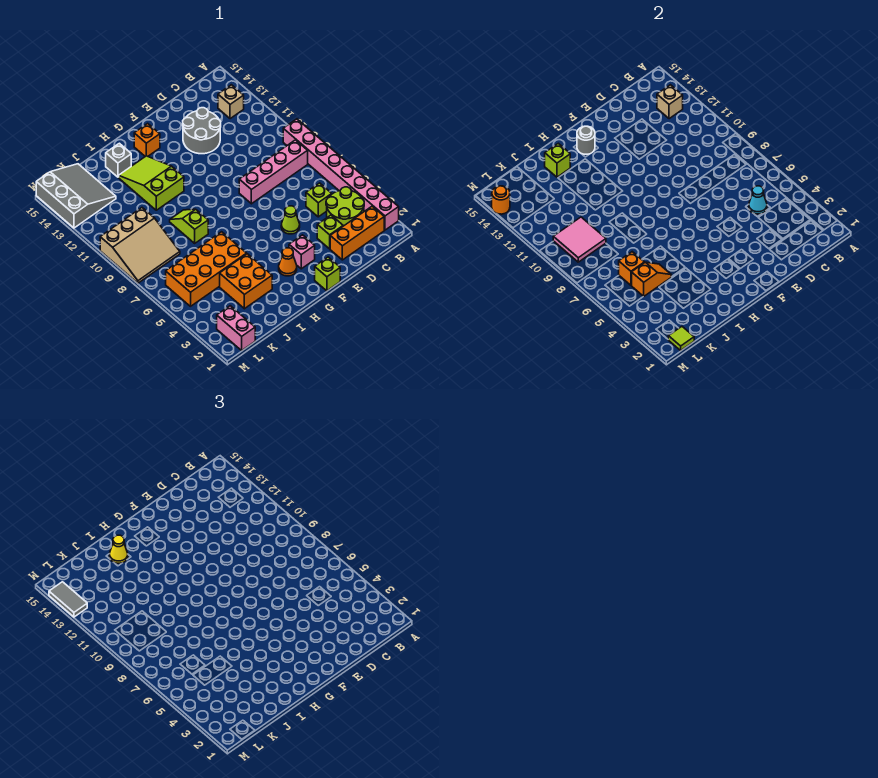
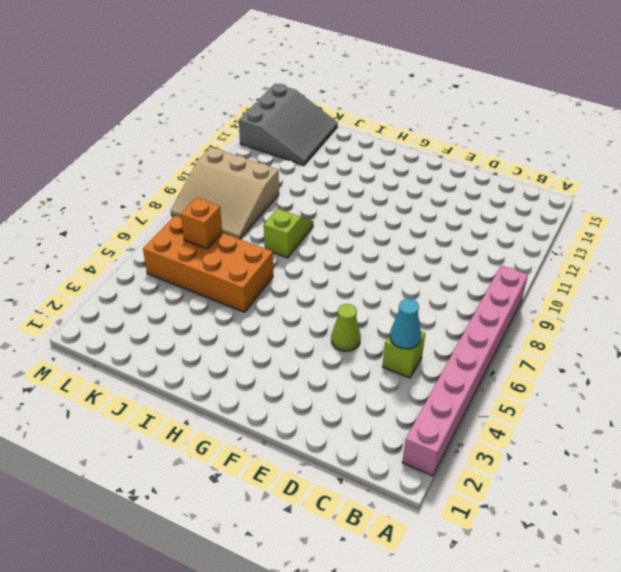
none -> orange brick B2:D2 level 1
none -> lime round brick B3:C4 level 1
none -> pink brick B8:E8 level 1
none -> tan brick B13 level 1

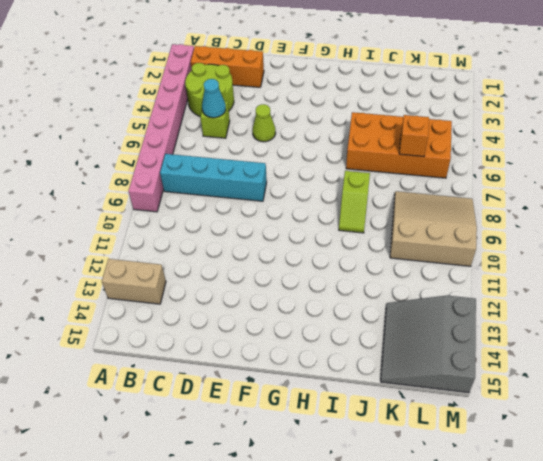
tan brick A13:B13 level 1 -> tan brick B13 level 1
cyan brick B8:E8 level 1 -> pink brick B8:E8 level 1
none -> lime brick D3 level 1
none -> grey round brick D12:E13 level 1
none -> lime brick F1 level 1
none -> pink brick F3 level 1

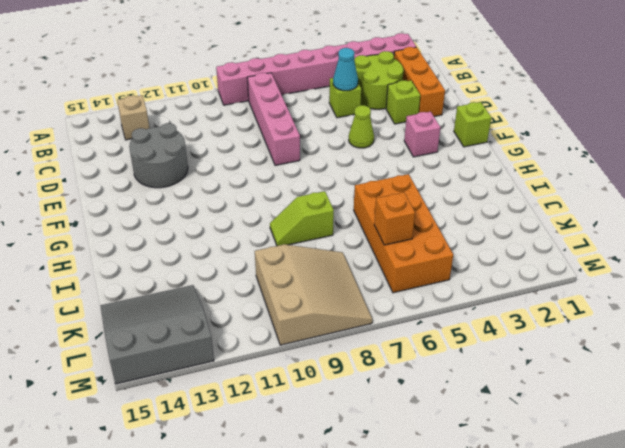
none -> orange cone G3 level 1
none -> orange brick G14 level 1
none -> lime slope H11:I13 level 1 top 11
none -> orange brick I3:J4 level 1

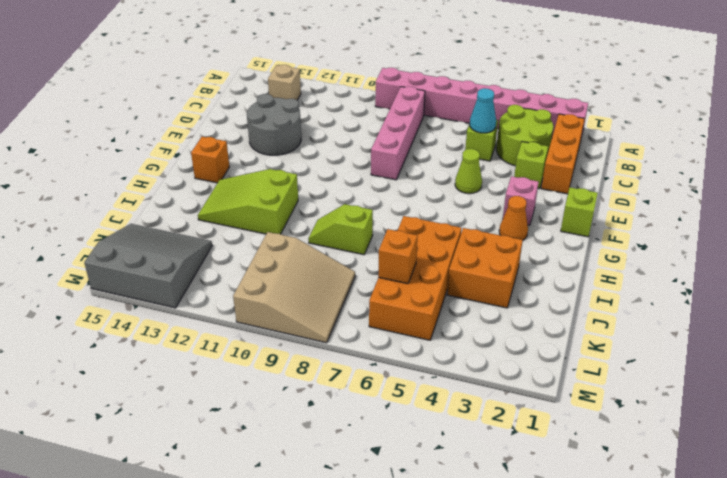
none -> grey brick I14 level 1
none -> pink brick L1:L2 level 1
none -> tan brick B13 level 2
none -> grey round brick G14 level 2

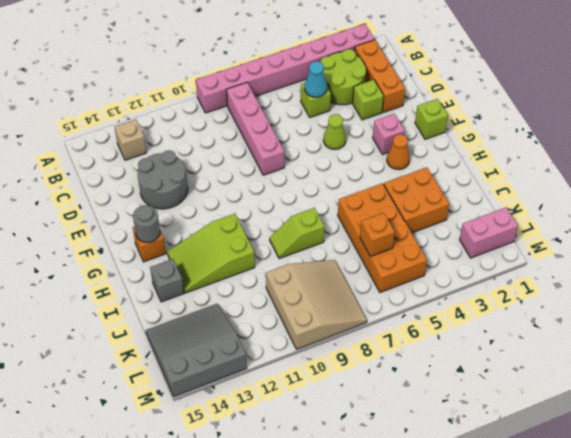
none -> tan brick B13 level 2
none -> lime brick I14 level 2
none -> orange slope J5:K5 level 2 top K
none -> pink tile K9:L10 level 2

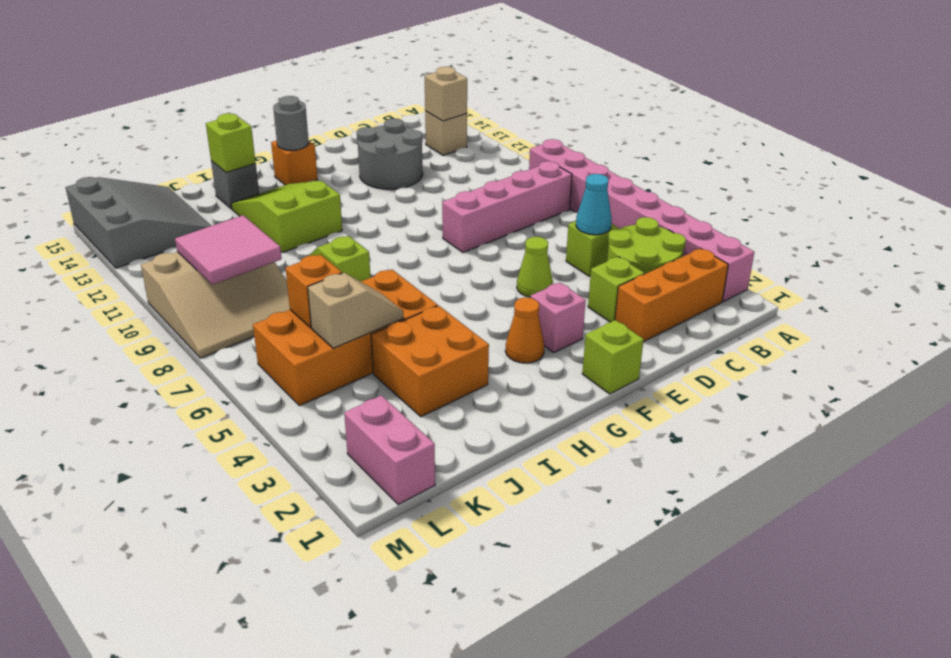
tan slope J5:K5 level 2 top K -> orange slope J5:K5 level 2 top K
none -> lime tile L1 level 2
none -> orange round brick M14 level 2
none -> yellow cone I14 level 3
none -> grey tile M13:M14 level 3

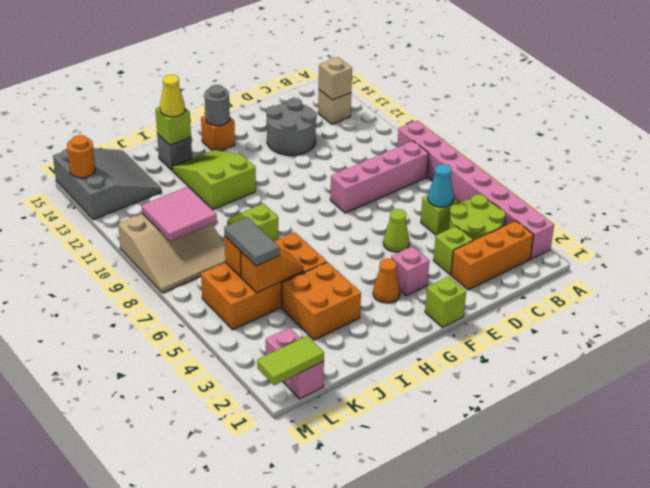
grey tile K5:K6 level 3 -> grey tile M13:M14 level 3
lime tile L1:M1 level 2 -> lime tile L1 level 2

